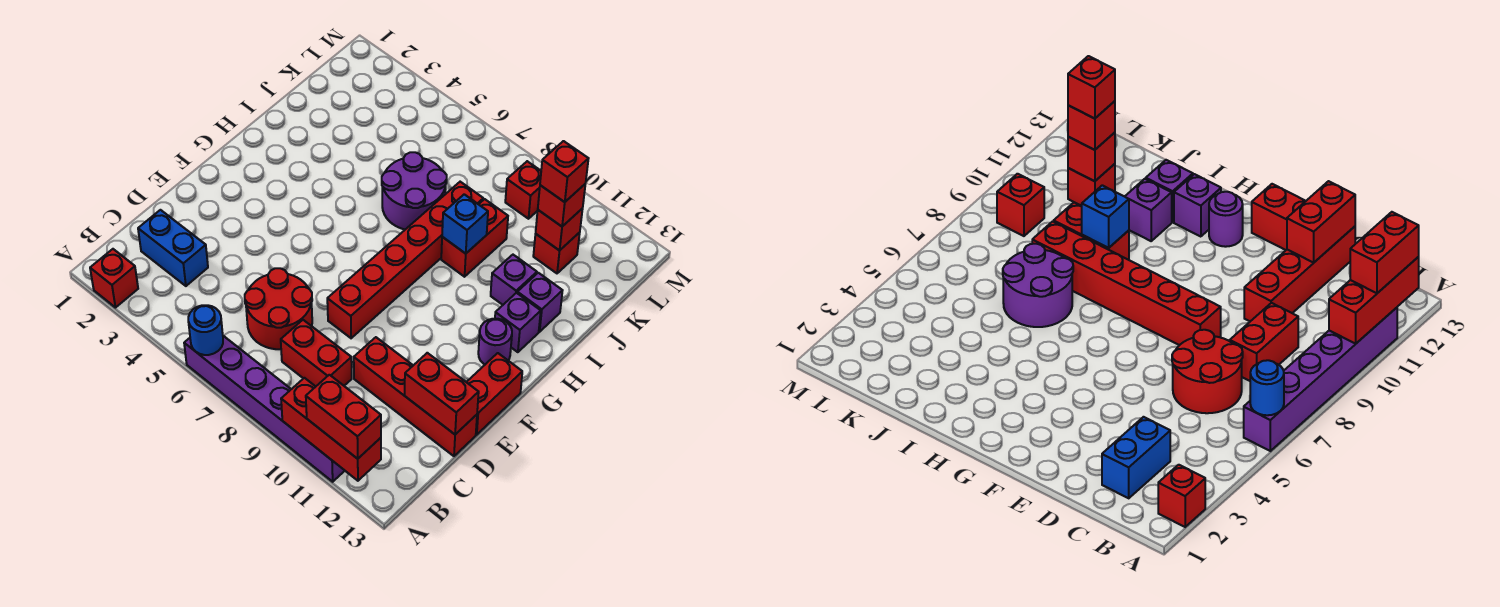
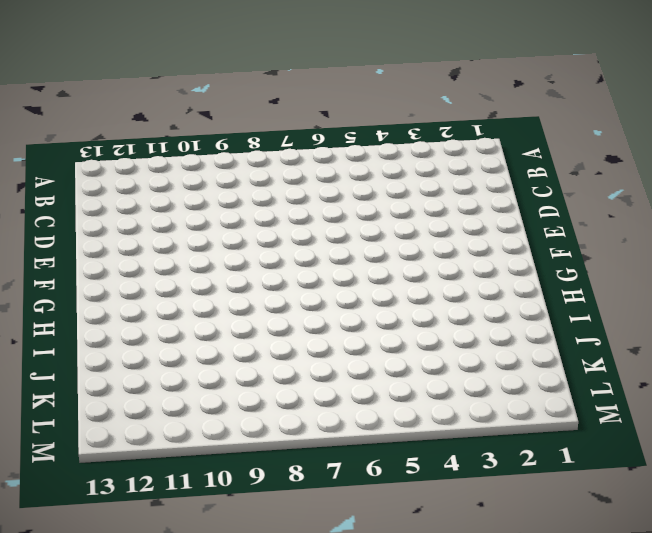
none -> red brick A2 level 1
none -> purple brick A6:A11 level 1
none -> blue brick C2:C3 level 1

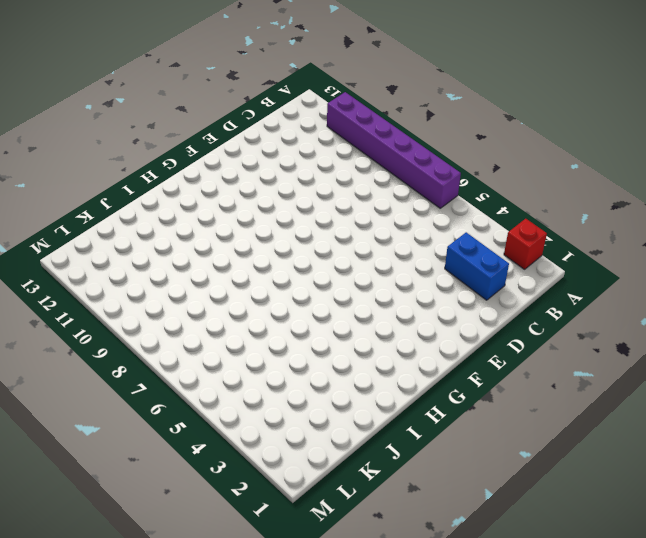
none -> red round brick C6:D7 level 1
none -> red brick C8:C9 level 1
none -> red brick D10:D13 level 1

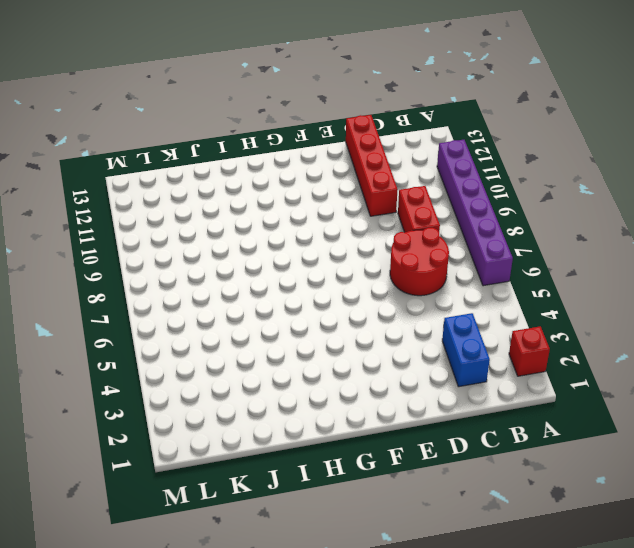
none -> red brick E8:J8 level 1
none -> red brick E13:F13 level 1
none -> purple round brick G12 level 1

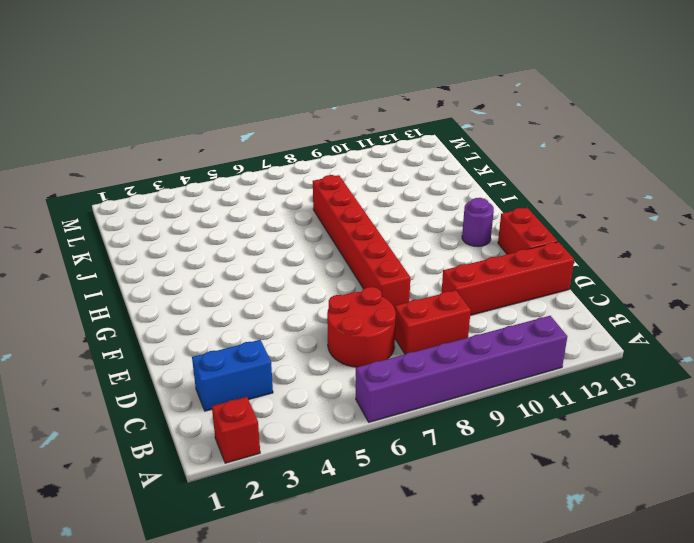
none -> purple brick H12 level 1
none -> purple round brick I6:J7 level 1
none -> red brick I9:J9 level 1

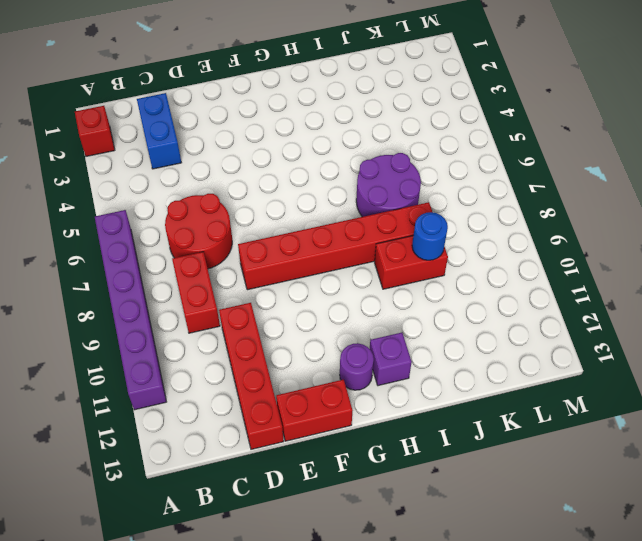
blue round brick J9 level 2 -> blue round brick A6 level 2
none -> purple brick I11 level 1
none -> purple brick I12 level 1
none -> red brick K11 level 1

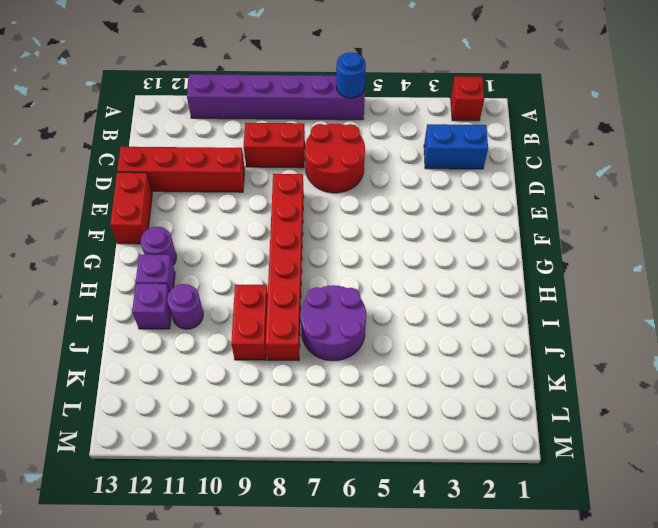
purple round brick I11 level 1 -> purple brick I11 level 1
none -> red brick K11 level 1
none -> red brick L9 level 1
none -> red brick A10:A12 level 2

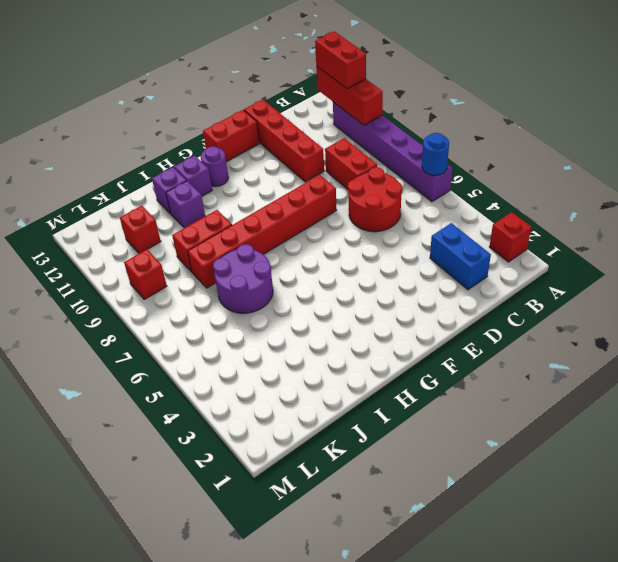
none -> red brick D12:D13 level 2
none -> blue brick I9 level 2
none -> red brick K11 level 2

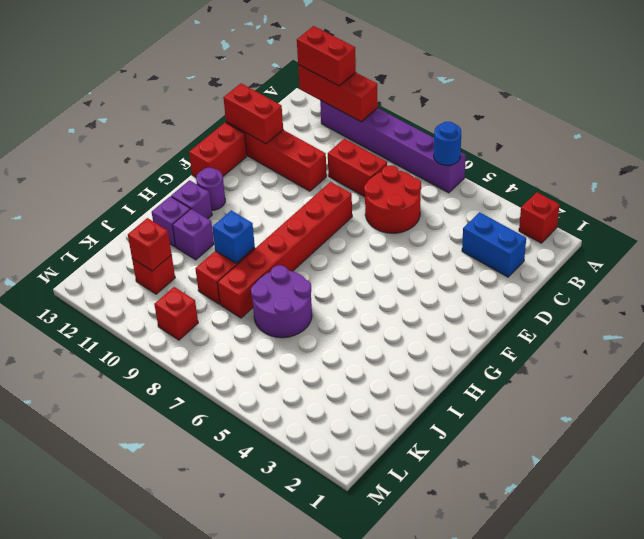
none -> red brick K11 level 3
none -> red brick K11 level 4

